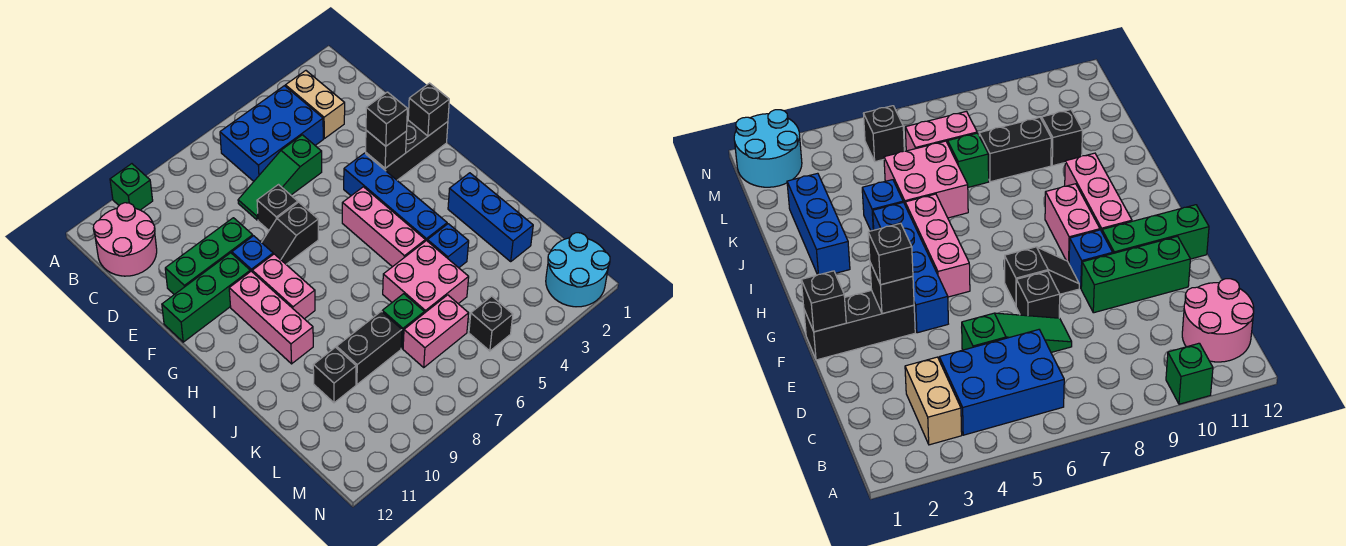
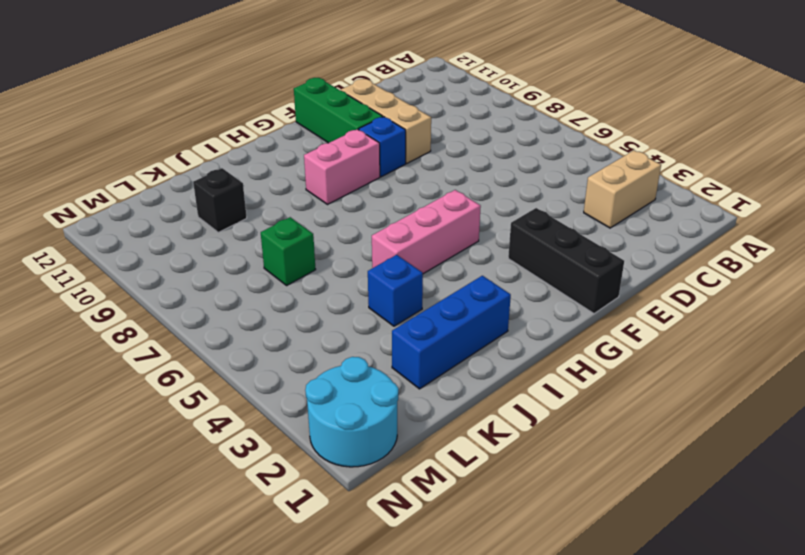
tan brick E9:E11 level 1 -> green brick E9:E11 level 1
none -> green brick A10 level 1
none -> blue brick B4:C6 level 1
none -> pink round brick B11:C12 level 1

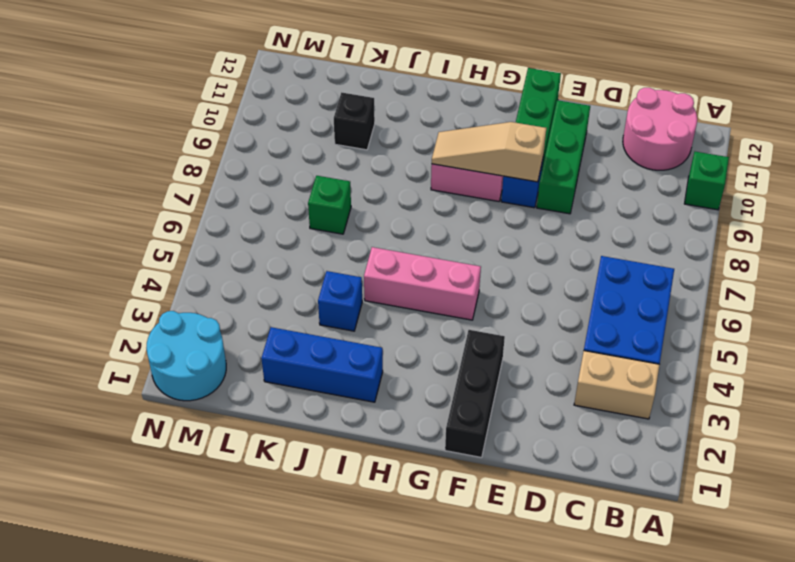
tan slope F9:H9 level 2 top F -> none
none -> green slope D5:D7 level 1 top 5
none -> black brick E7 level 1
none -> blue brick F4:I4 level 1

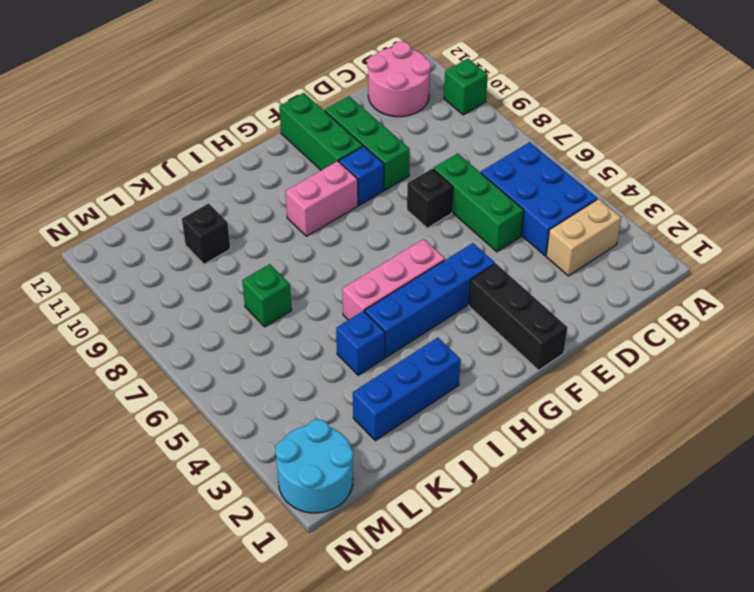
green brick D5:D7 level 1 -> green slope D5:D7 level 1 top 5
none -> black slope F7:F8 level 1 top 7
none -> pink brick G10:I10 level 1
none -> pink brick J5:K6 level 1

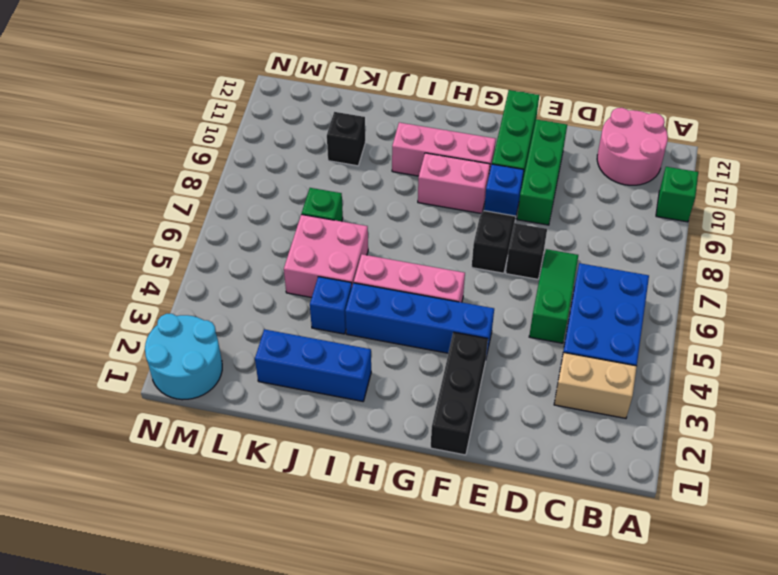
none -> black brick K8:K9 level 1
none -> pink brick L6:L7 level 1
none -> black brick M5 level 1

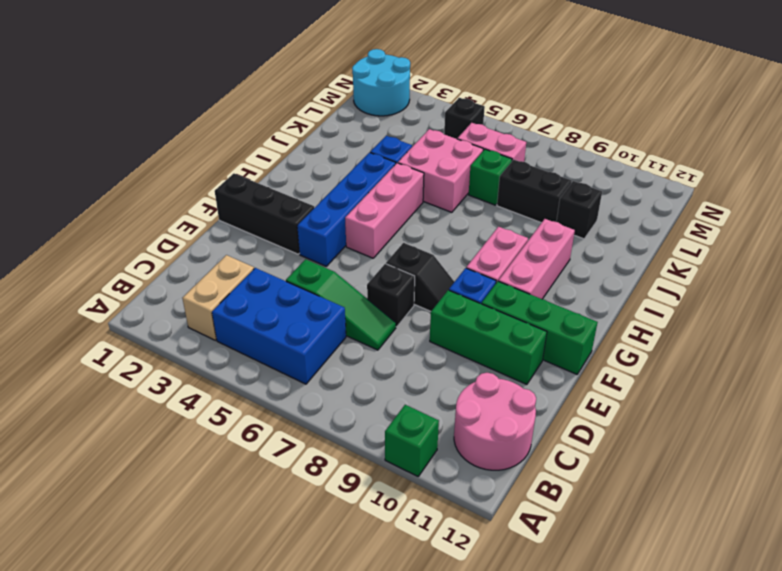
none -> blue brick I2:K2 level 1
none -> black brick F1 level 2
none -> black brick F3 level 2

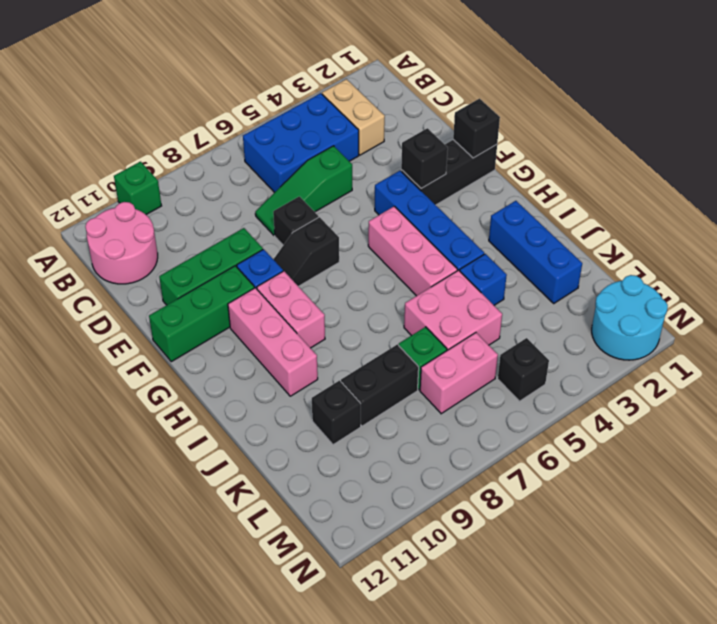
none -> black brick F3 level 3

